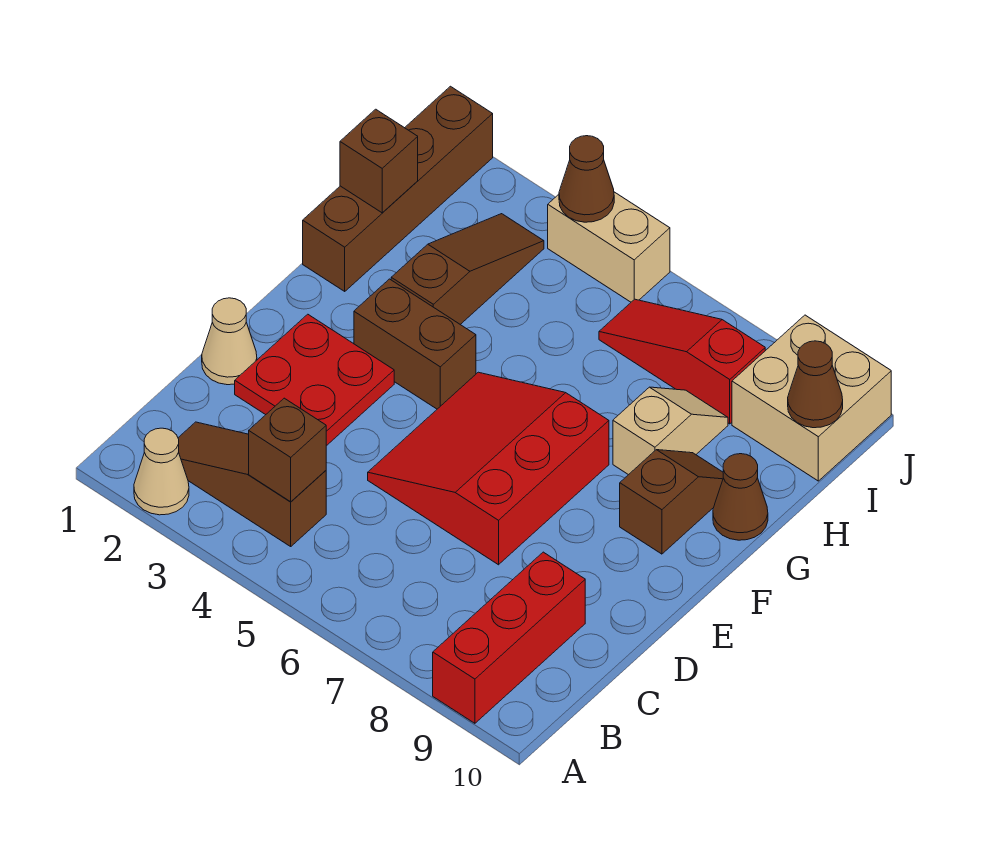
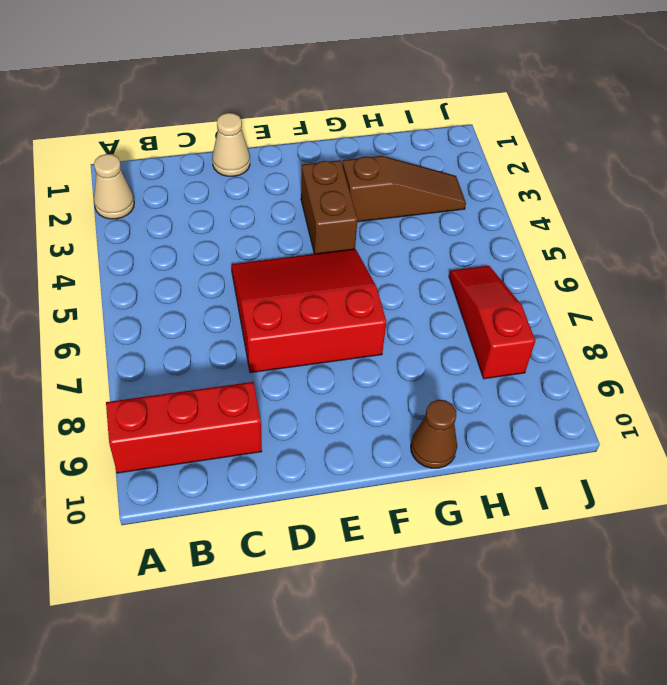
none -> brown slope B2:B4 level 1 top 4
none -> red plate D2:E3 level 1
none -> brown slope F9:G9 level 1 top F

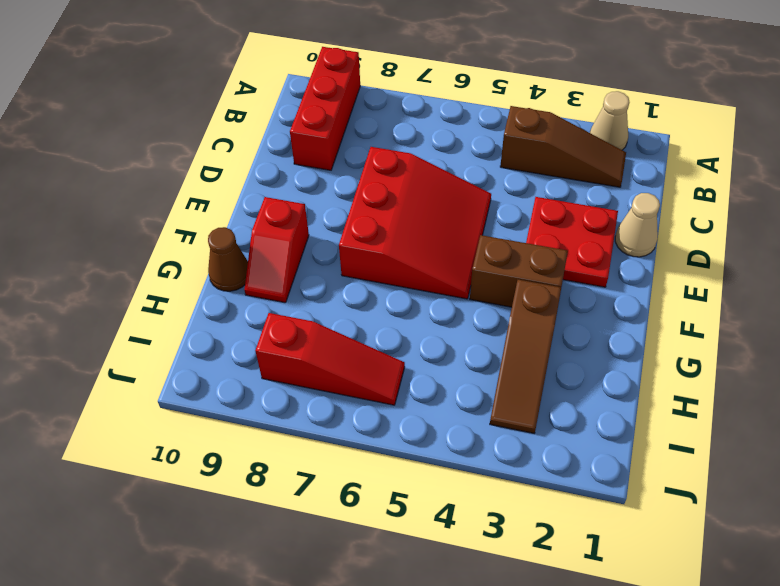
red slope F9:G9 level 1 top F -> brown slope F9:G9 level 1 top F
none -> brown brick G1:J1 level 1
none -> tan slope G8:H8 level 1 top G
none -> tan brick I9:J10 level 1

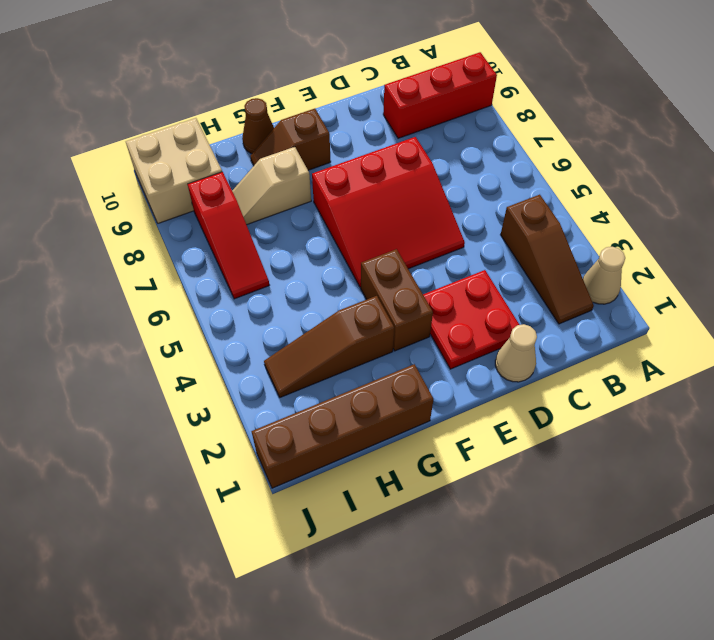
none -> tan brick J4:J5 level 1
none -> brown brick B4 level 2
none -> brown brick H1 level 2

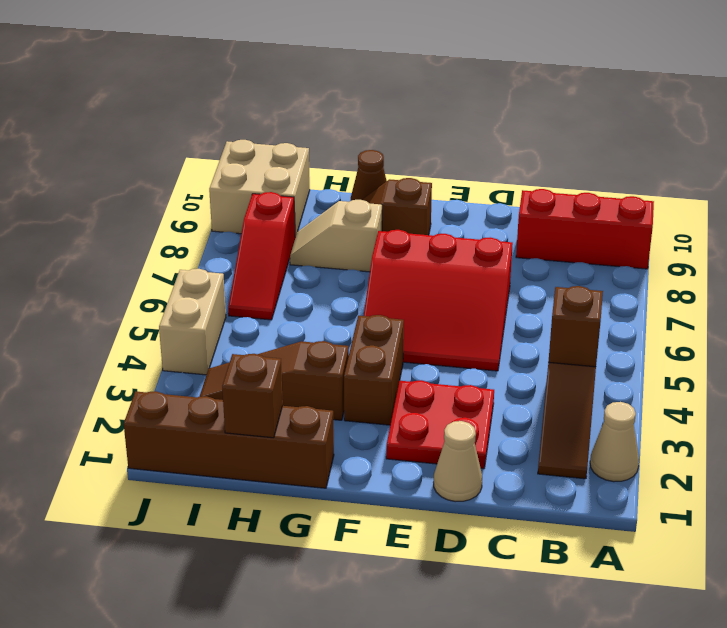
none -> brown cone I10 level 2
none -> brown cone J4 level 2

